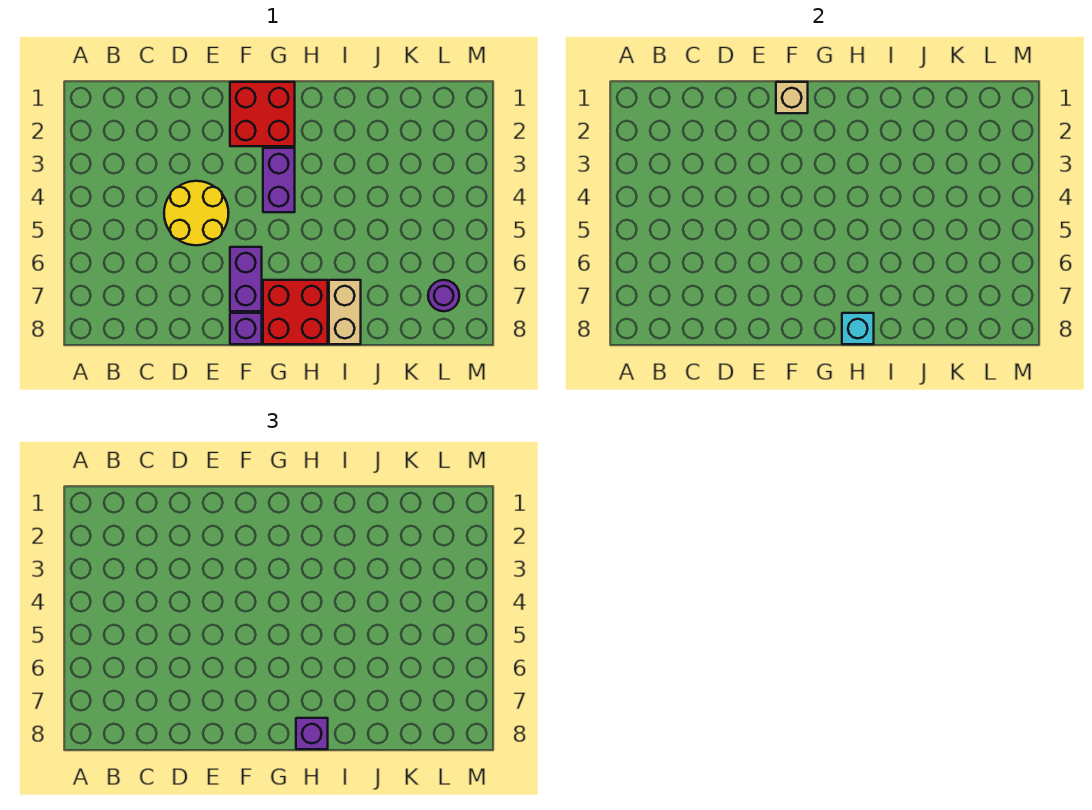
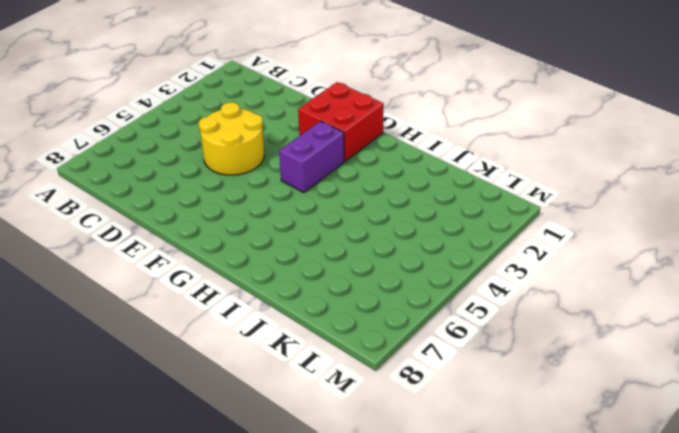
none -> purple brick F6:F7 level 1
none -> purple brick F8 level 1

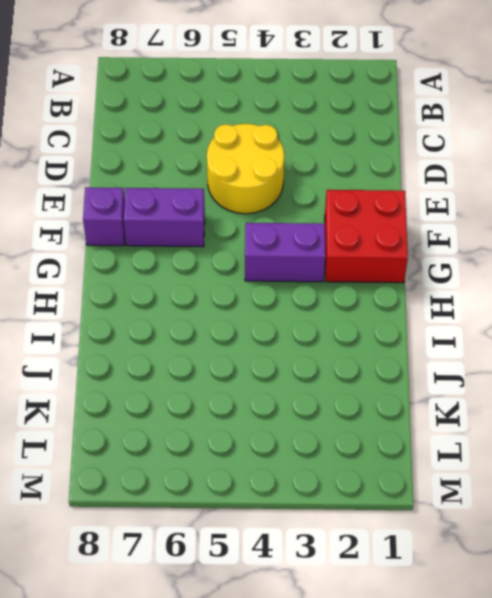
none -> red brick G7:H8 level 1
none -> tan brick I7:I8 level 1

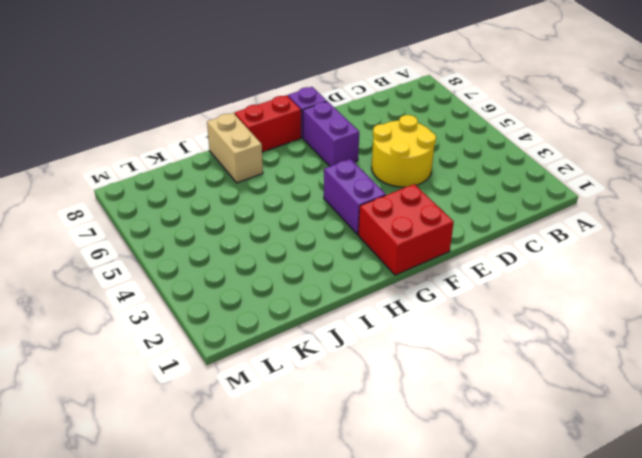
red brick G8:H8 level 1 -> red brick G7:H8 level 1
none -> purple round brick L7 level 1
none -> tan brick F1 level 2

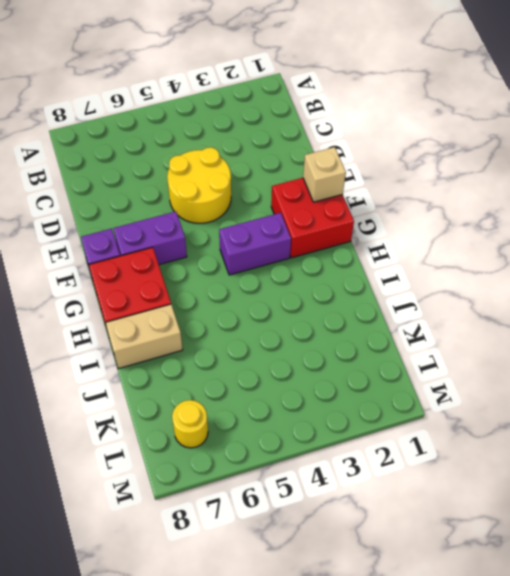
yellow round brick L7 level 1 -> purple round brick L7 level 1
none -> cyan brick H8 level 2
none -> purple brick H8 level 3

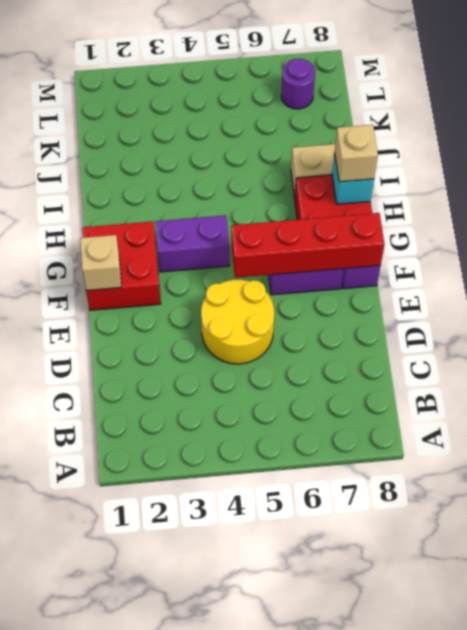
red brick F5:F8 level 2 -> none
tan brick H8 level 3 -> purple brick H8 level 3

